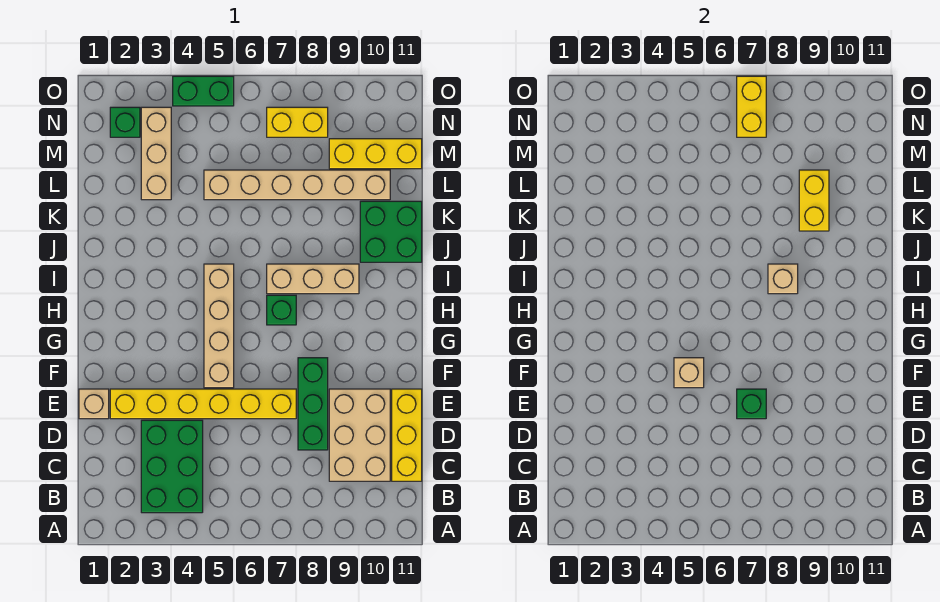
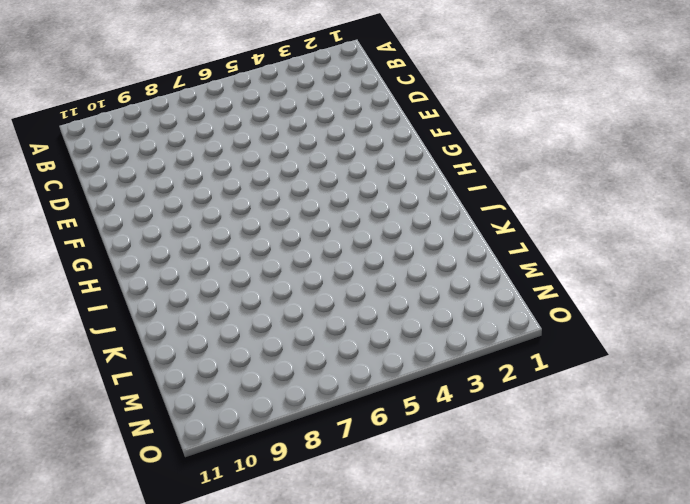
none -> green brick B3:D4 level 1
none -> tan brick C9:E10 level 1
none -> yellow brick C11:E11 level 1

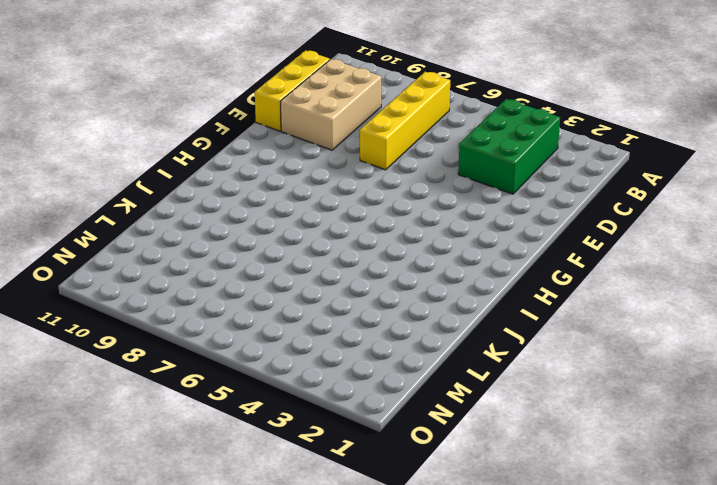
yellow brick B7:E7 level 1 -> yellow brick E2:E7 level 1
none -> green brick D8:F8 level 1
none -> tan brick E1 level 1
none -> tan brick F5:I5 level 1

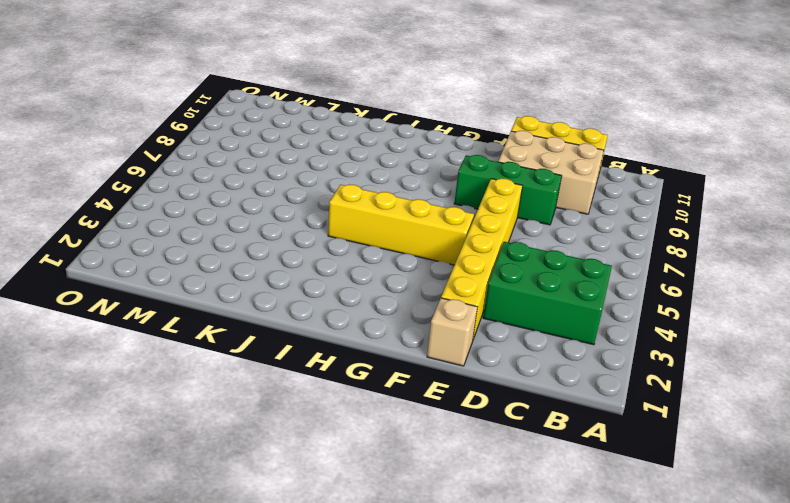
yellow brick F5:I5 level 1 -> tan brick F5:I5 level 1
none -> green brick H7 level 1
none -> tan brick I7:I9 level 1
none -> green brick J10:K11 level 1

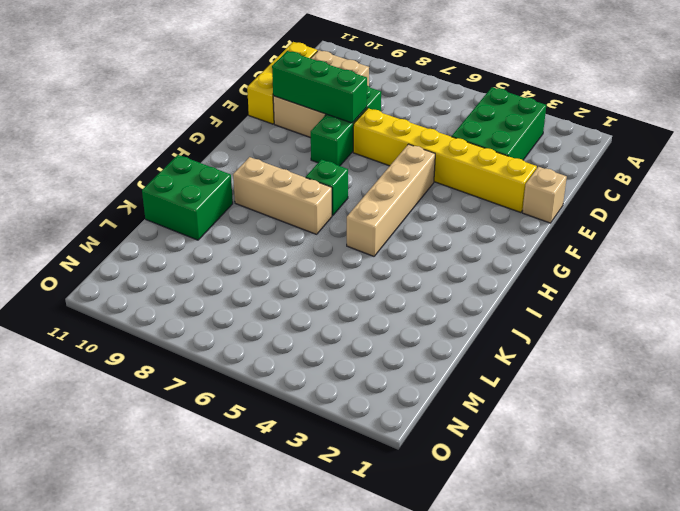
green brick E8:E10 level 2 -> none
none -> tan brick L3:N3 level 1
none -> tan brick L5:L10 level 1
none -> yellow brick M9:M11 level 1

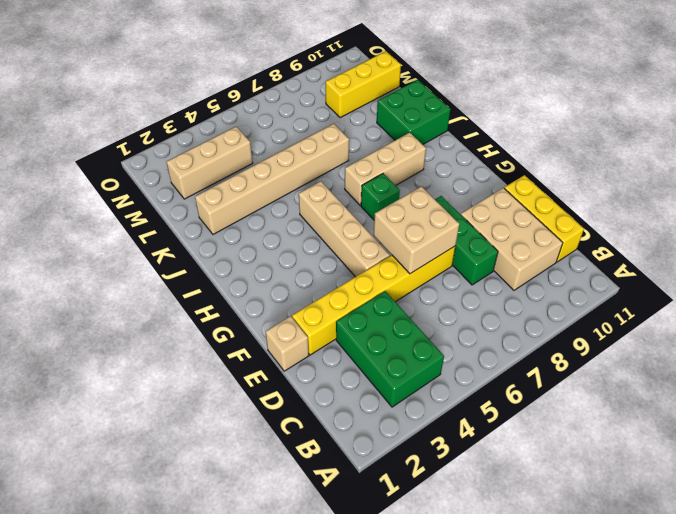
tan brick E6:F7 level 2 -> green brick E7 level 2
tan brick K2:K7 level 1 -> tan brick L5:L10 level 1
tan brick M2:M4 level 1 -> tan brick L3:N3 level 1
none -> green brick N2 level 1
none -> yellow brick N7:N8 level 1
none -> green brick O4:O5 level 1

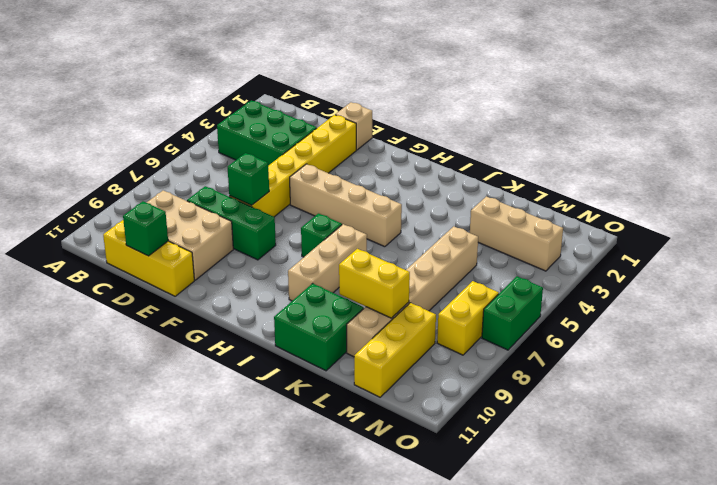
green brick D11 level 2 -> green brick N2 level 1
green brick O6:O7 level 1 -> green brick O4:O5 level 1
none -> tan brick F5 level 2
none -> tan brick I8 level 2
none -> yellow brick N7:O7 level 2

